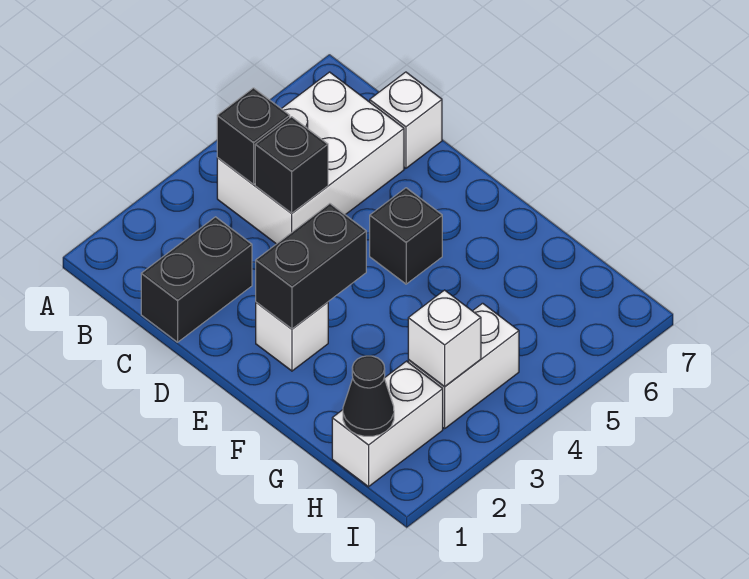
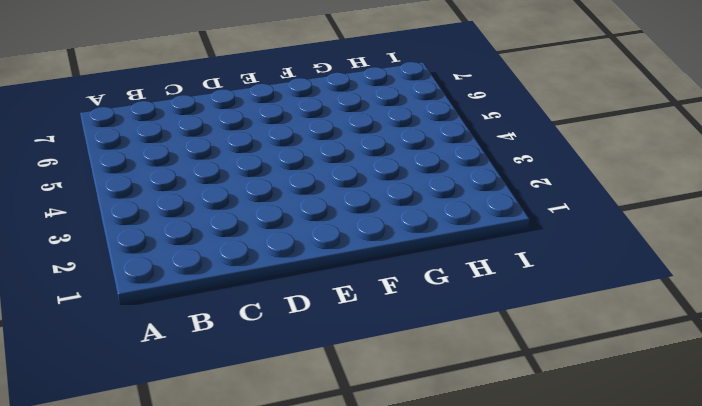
none -> white brick B4:C6 level 1
none -> black brick C1:C2 level 1
none -> white brick C7 level 1

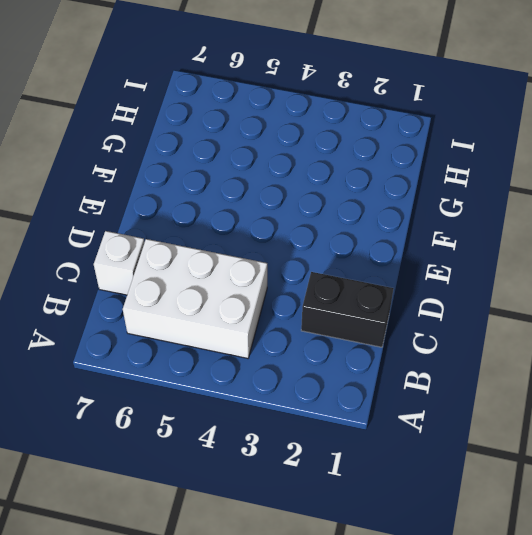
none -> white brick E2 level 1
none -> black brick E5 level 1
none -> white brick H1:H2 level 1

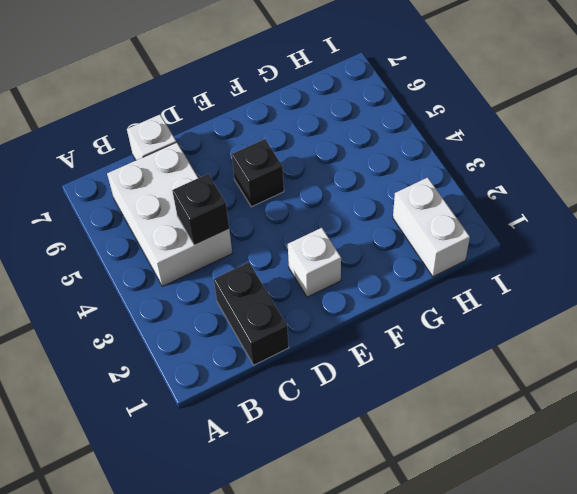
none -> white brick H3:H4 level 1
none -> black brick B4 level 2
none -> black brick E2:E3 level 2

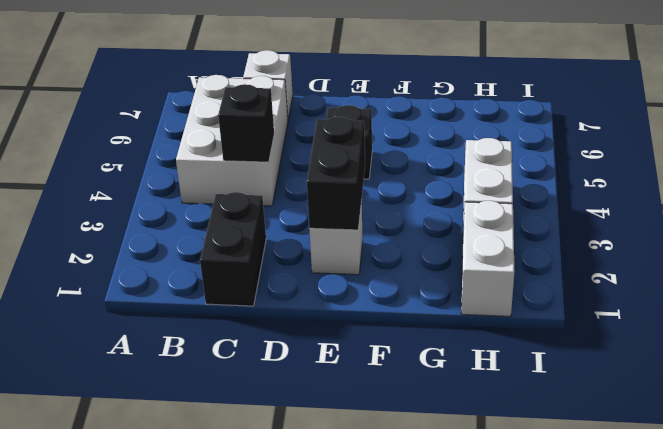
none -> black brick B4 level 2
none -> black cone H1 level 2
none -> white brick H3 level 2

